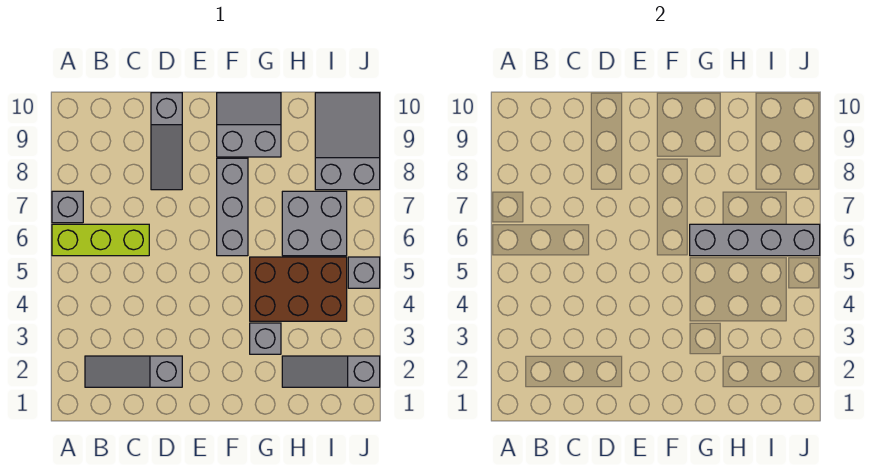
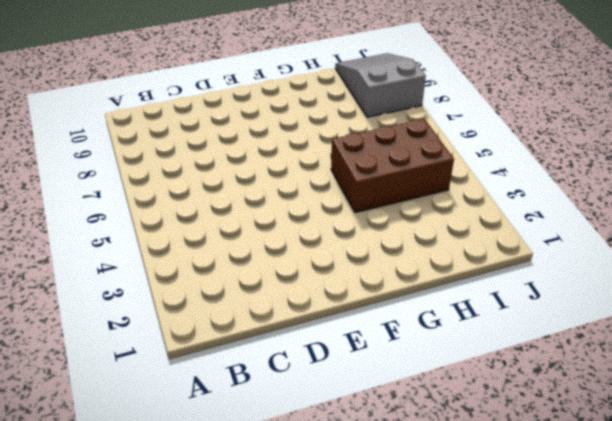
none -> lime brick A6:C6 level 1
none -> grey brick A7 level 1
none -> grey slope B2:D2 level 1 top D

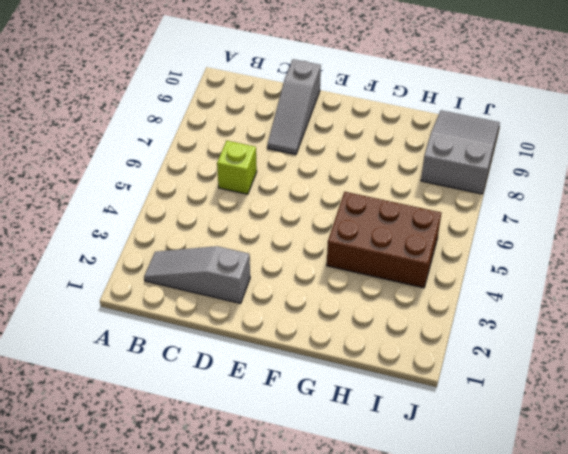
lime brick C6 level 1 -> lime brick A6:C6 level 1
none -> grey brick A7 level 1
none -> grey brick F6:F8 level 1
none -> grey slope F9:G10 level 1 top 9

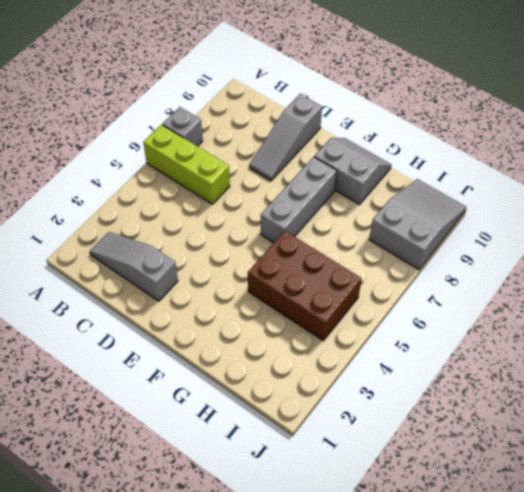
none -> grey brick G3 level 1
none -> grey slope H2:J2 level 1 top J
none -> grey brick H6:I7 level 1

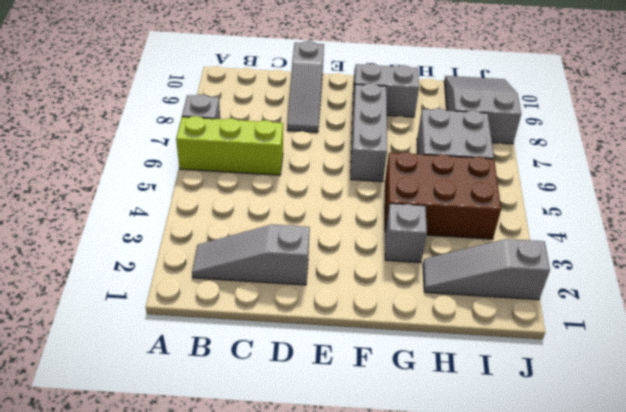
none -> grey brick J5 level 1
none -> grey brick G6:J6 level 2

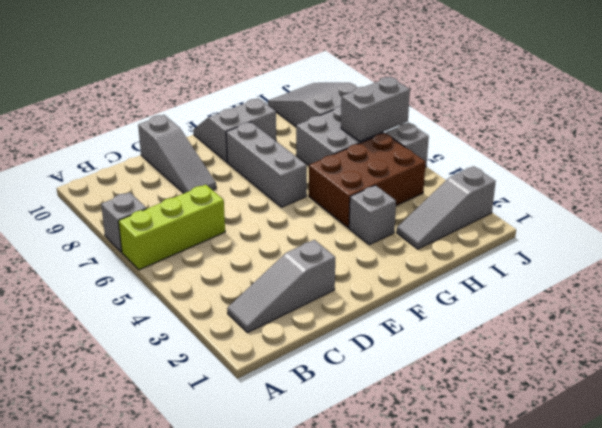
grey brick I6:J6 level 2 -> grey brick G6:J6 level 2

